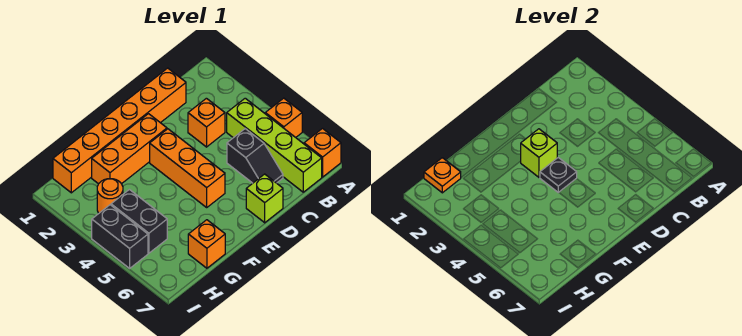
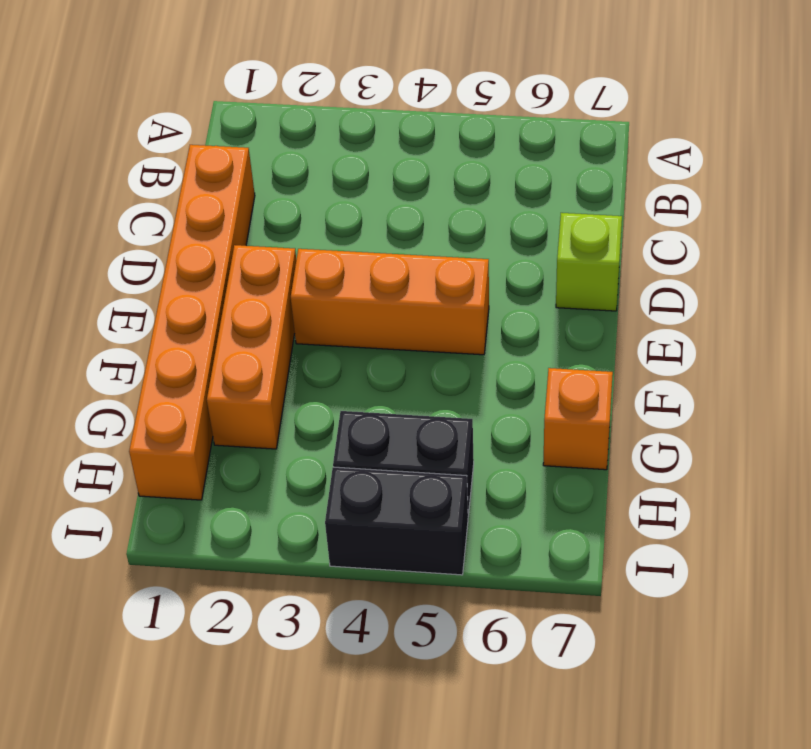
none -> orange brick A5 level 1
none -> orange brick A7 level 1
none -> lime brick B4:B7 level 1

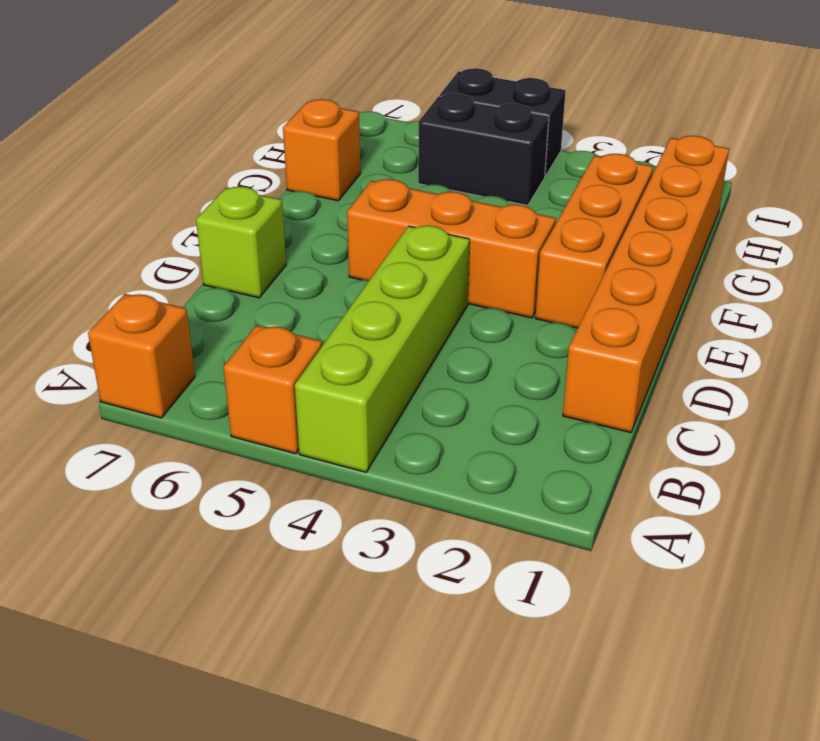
lime brick A4:D4 level 1 -> lime brick B4:B7 level 1
none -> orange brick C3 level 1
none -> black slope C5:C6 level 1 top 5
none -> orange round brick H3 level 1

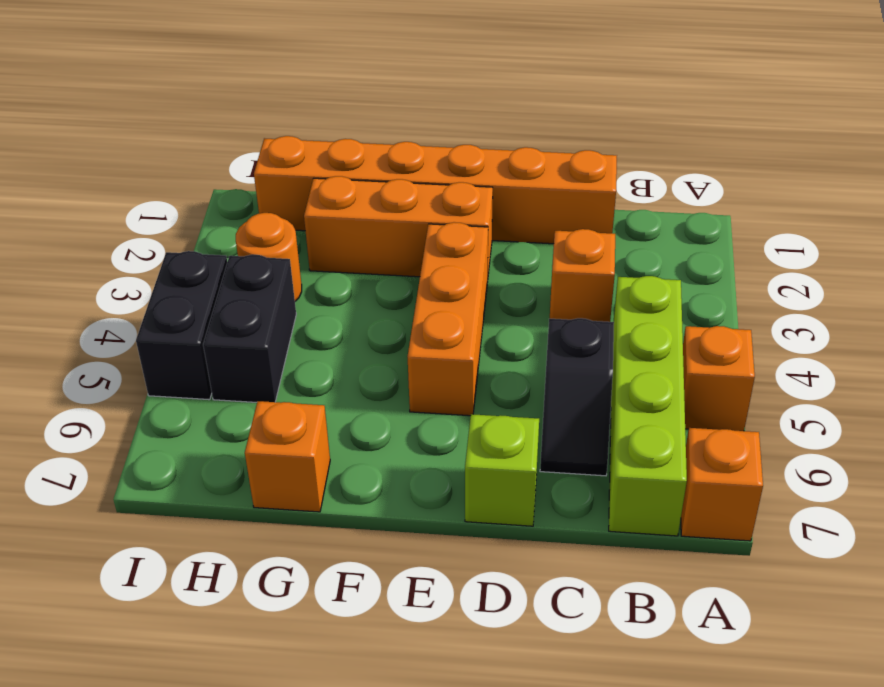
none -> lime brick E3 level 2
none -> black plate E4 level 2
none -> orange plate H1 level 2

